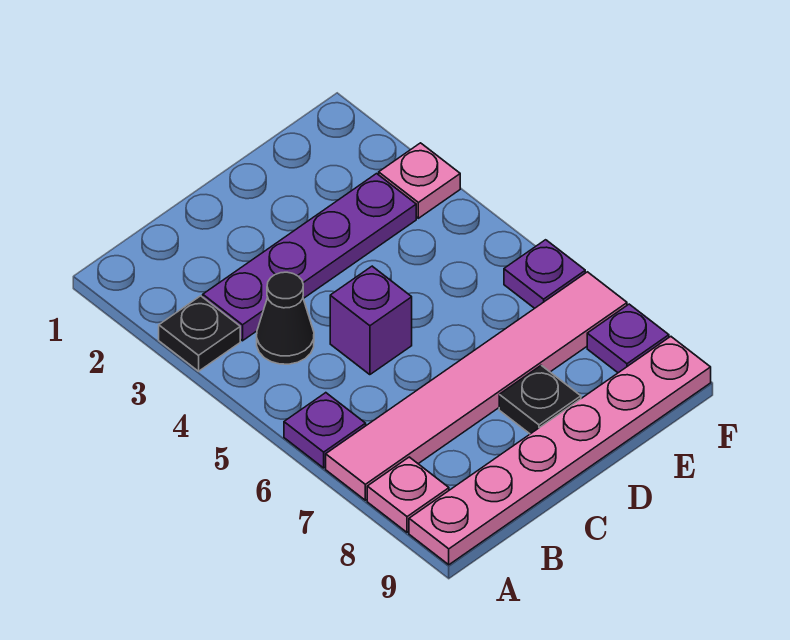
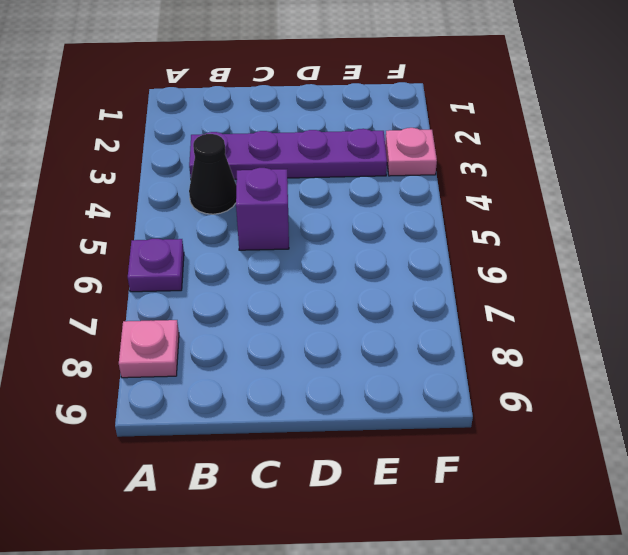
none -> black plate A3 level 1
none -> pink tile A7:F7 level 1
none -> pink plate A9:F9 level 1

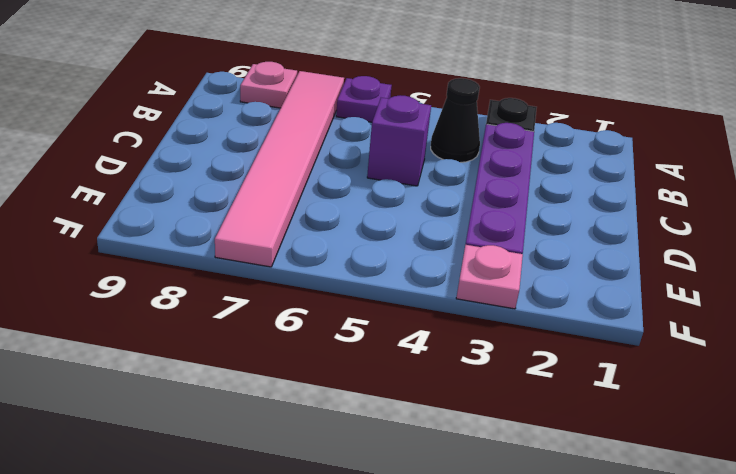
none -> pink plate A9:F9 level 1
none -> black plate D8 level 1
none -> purple plate F6 level 1

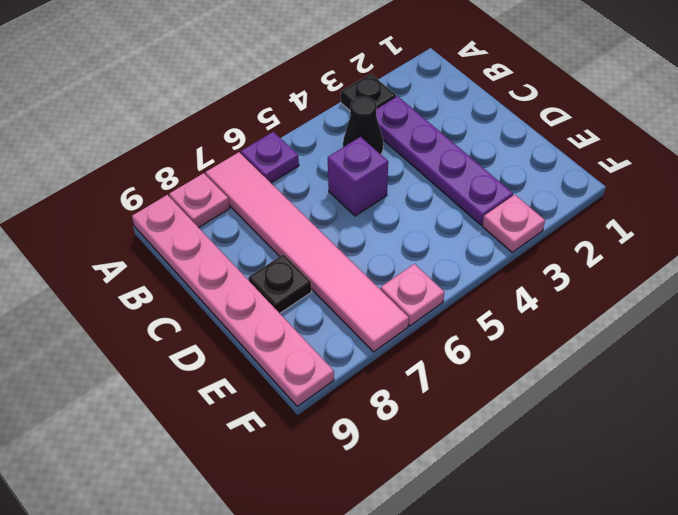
pink plate F6 level 1 -> purple plate F6 level 1
none -> purple plate F8 level 1

